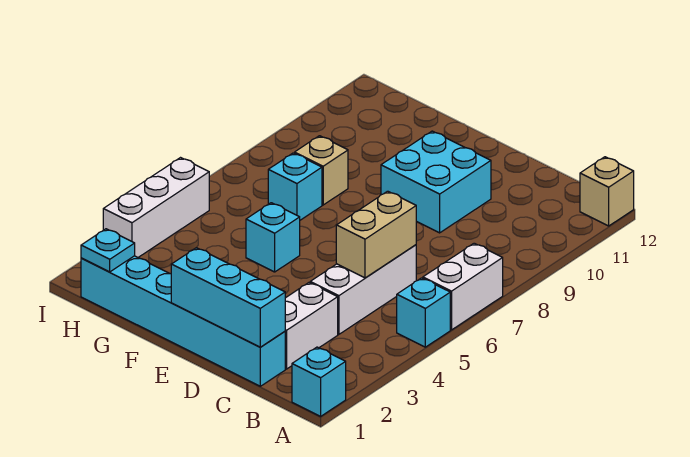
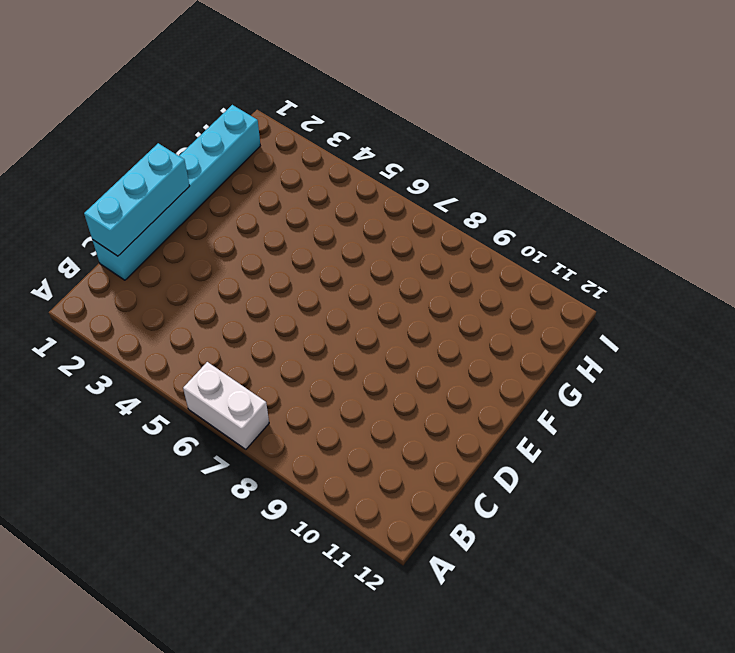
none -> cyan brick A1 level 1
none -> cyan brick A5 level 1
none -> tan brick A12 level 1

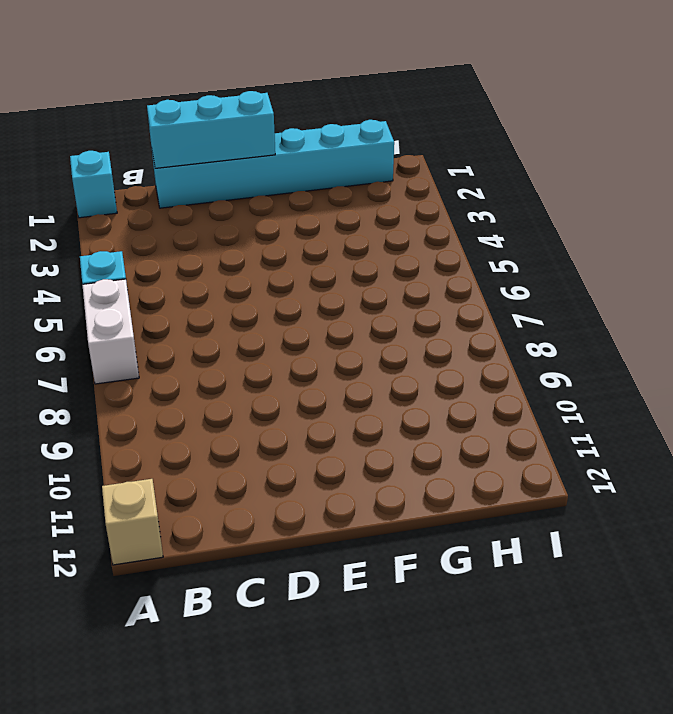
none -> white brick C2:C3 level 1
none -> white brick C4:C6 level 1
none -> cyan brick D9:E10 level 1

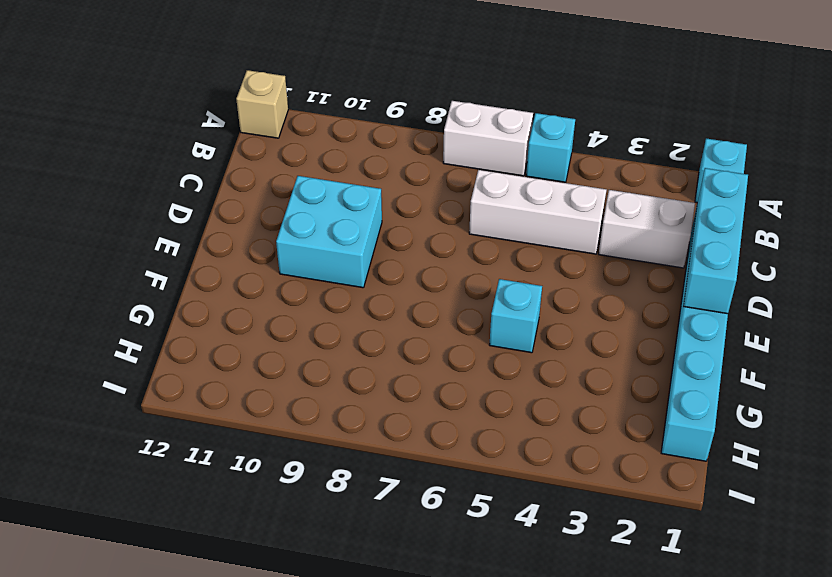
none -> cyan brick G7 level 1
none -> tan brick G8 level 1
none -> white brick I3:I5 level 1

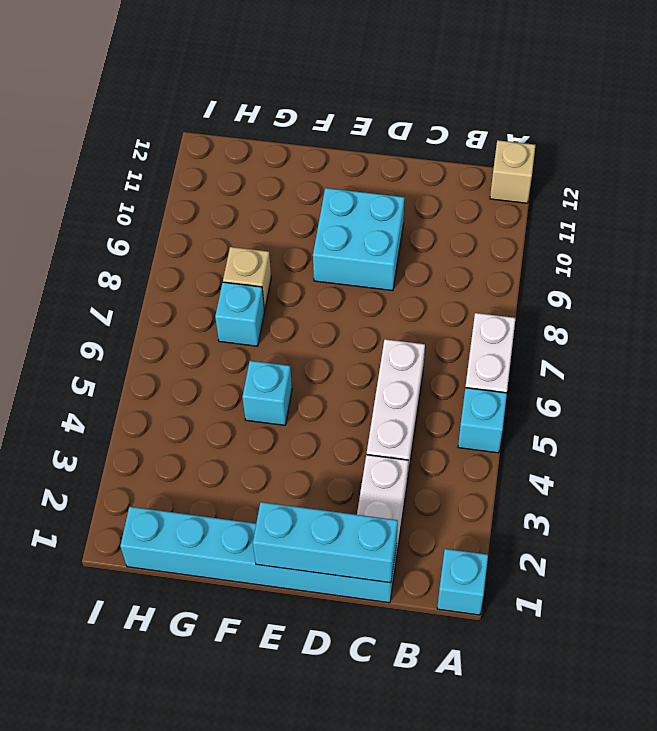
none -> white brick I3:I5 level 1
none -> tan brick C5:C6 level 2
none -> cyan plate H1 level 2

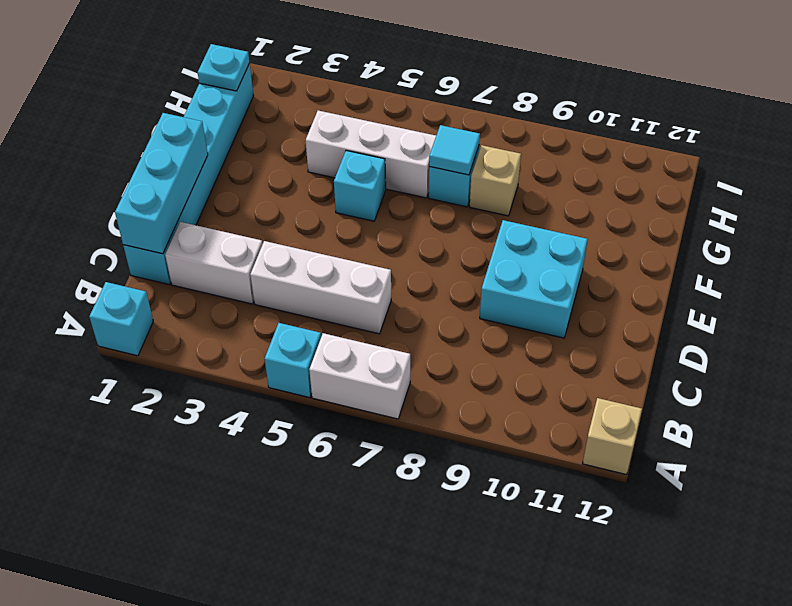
white brick G4:G6 level 1 -> white brick I3:I5 level 1
cyan tile G7 level 2 -> none
none -> tan brick C5:C6 level 2

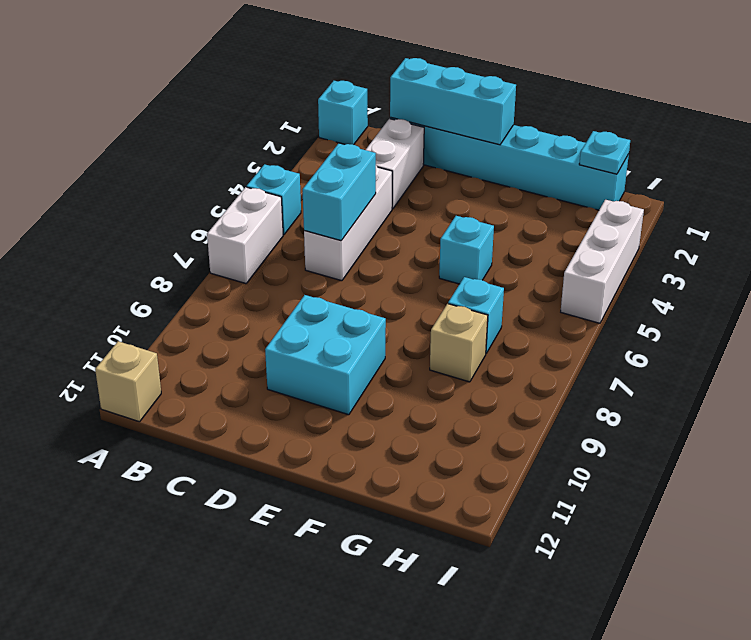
cyan brick C5:C6 level 2 -> tan brick C5:C6 level 2

